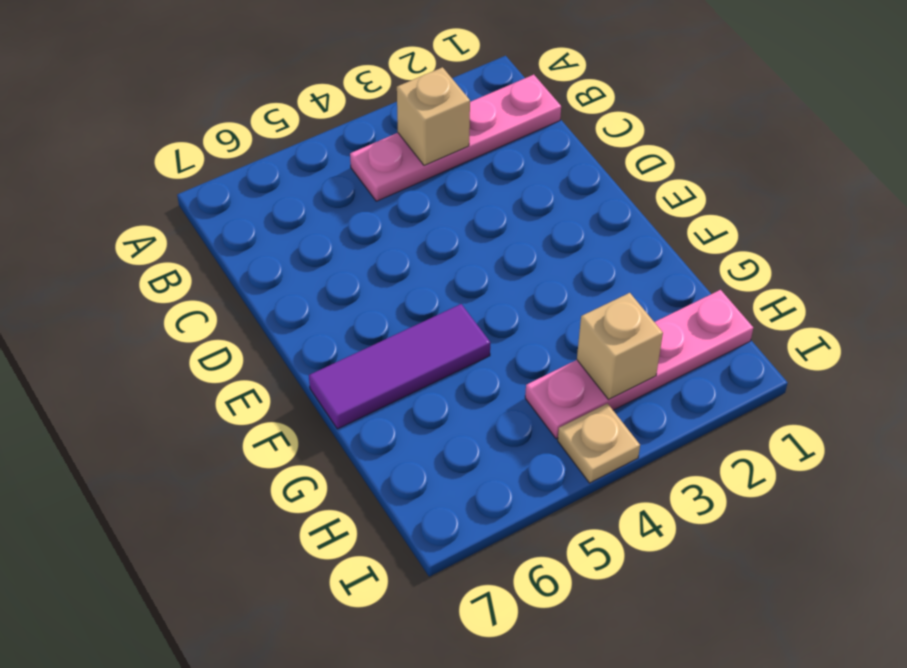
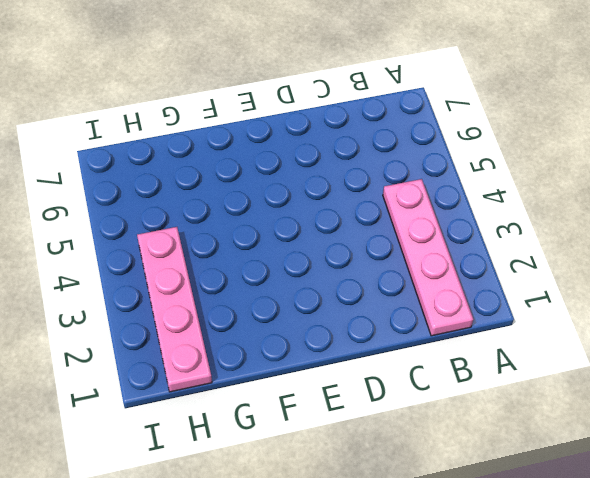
none -> purple tile F5:F7 level 1
none -> tan plate I4 level 1

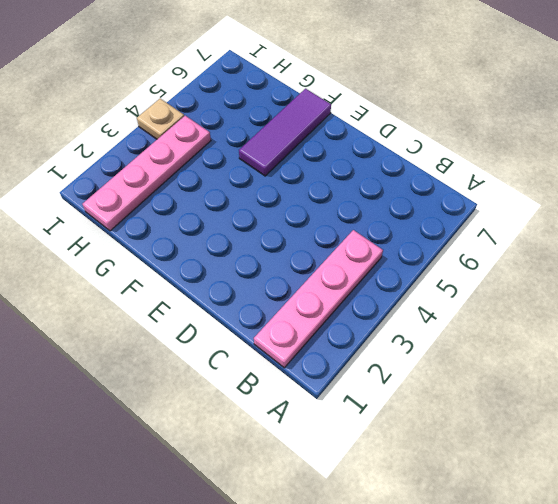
none -> tan brick B3 level 2
none -> tan brick H3 level 2

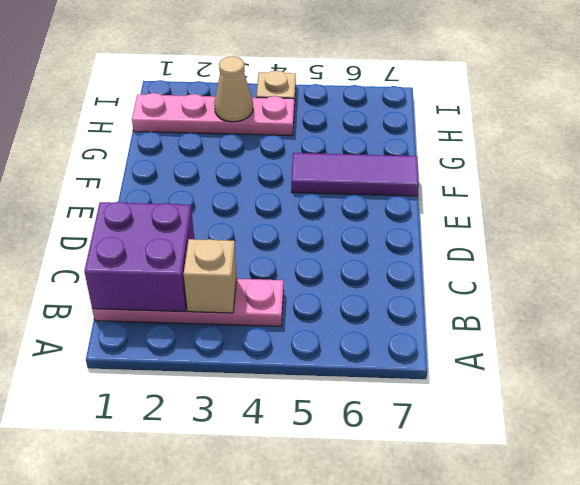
purple brick B1:C2 level 2 -> none
tan cone H3 level 2 -> tan brick H3 level 2

